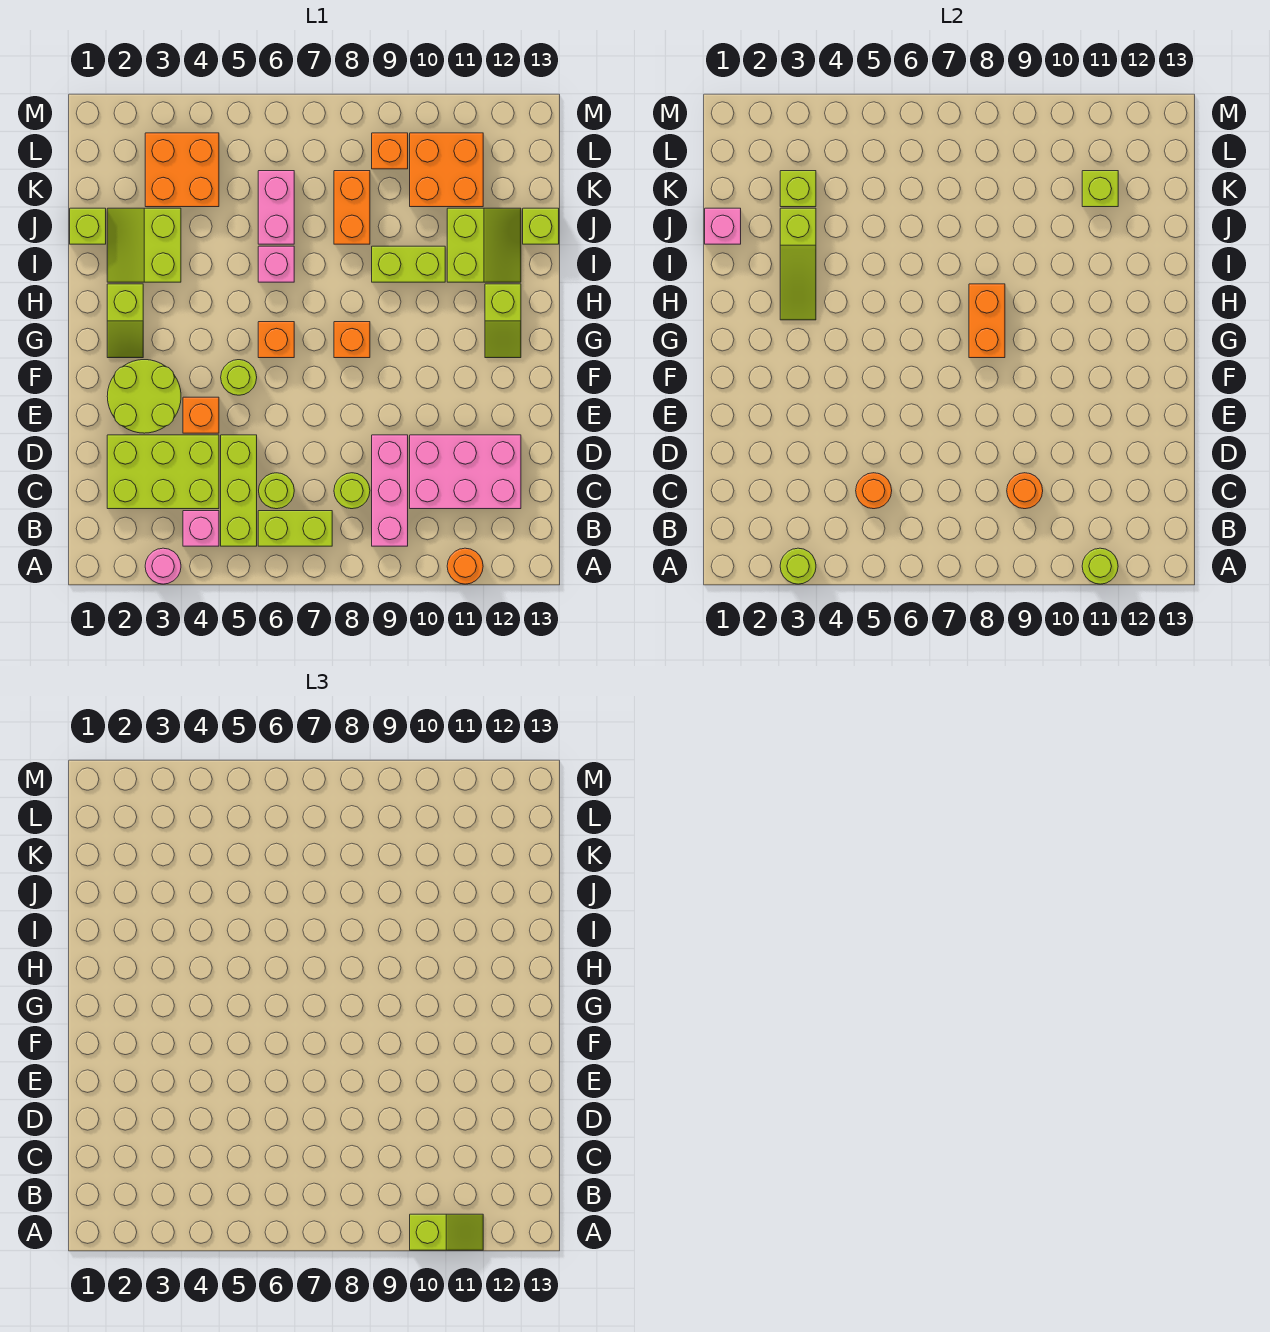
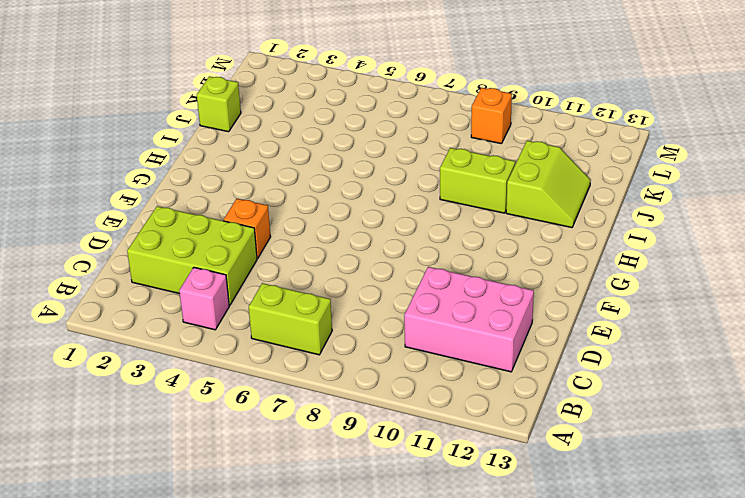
none -> pink round brick A3 level 1
none -> orange round brick A11 level 1
none -> lime brick B5:D5 level 1
none -> pink brick B9:D9 level 1

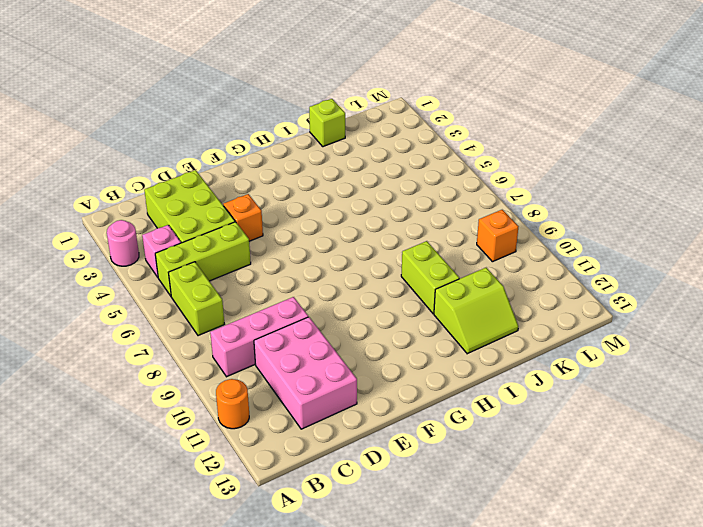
none -> lime round brick C6 level 1
none -> lime round brick C8 level 1
none -> lime round brick E2:F3 level 1
none -> lime round brick F5 level 1

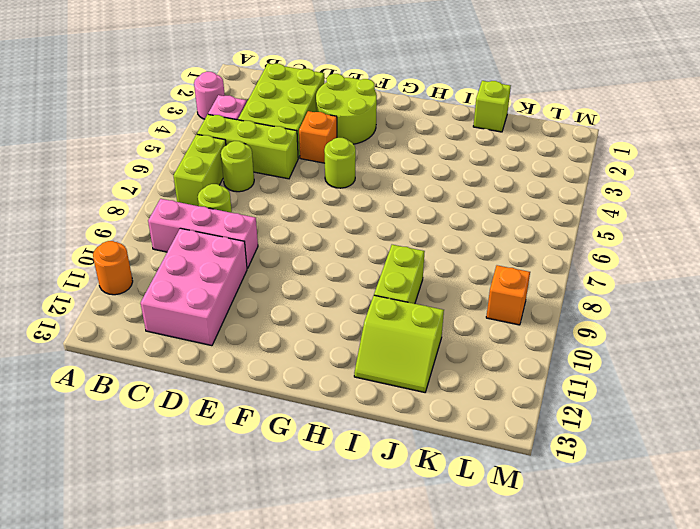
none -> lime slope G2:H2 level 1 top H
none -> orange brick G6 level 1
none -> orange brick G8 level 1
none -> lime slope G12:H12 level 1 top H

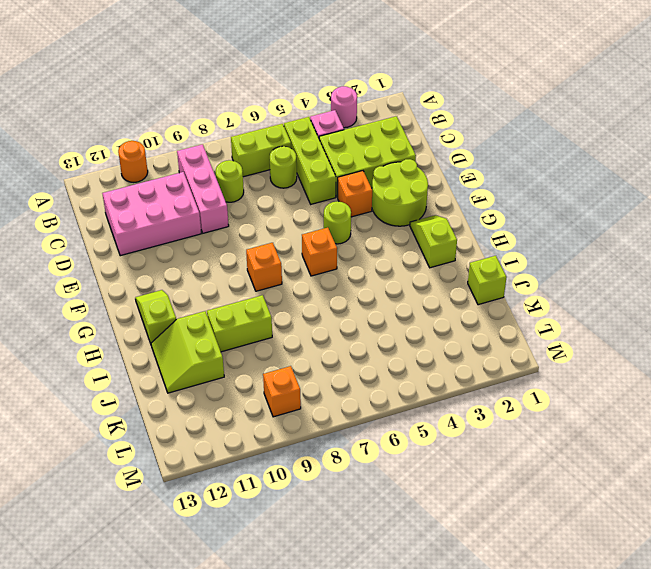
none -> lime slope I2:J3 level 1 top 3
none -> pink brick I6 level 1
none -> pink brick J6:K6 level 1
none -> orange brick J8:K8 level 1

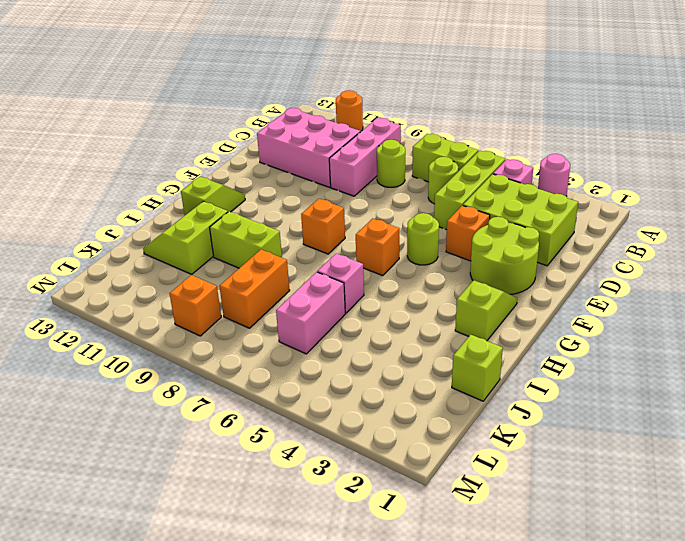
none -> lime slope I2:J3 level 1 top 3
none -> lime brick J13 level 1
none -> orange brick K3:L4 level 1
none -> orange brick K10:L11 level 1

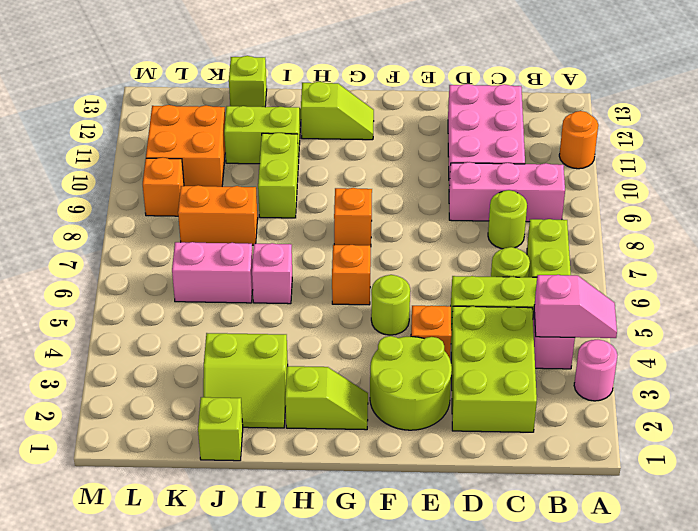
pink slope A4:B4 level 2 top B -> none
none -> orange brick K3:L4 level 1
none -> lime round brick A3 level 2
none -> lime round brick A11 level 2
none -> orange round brick C5 level 2

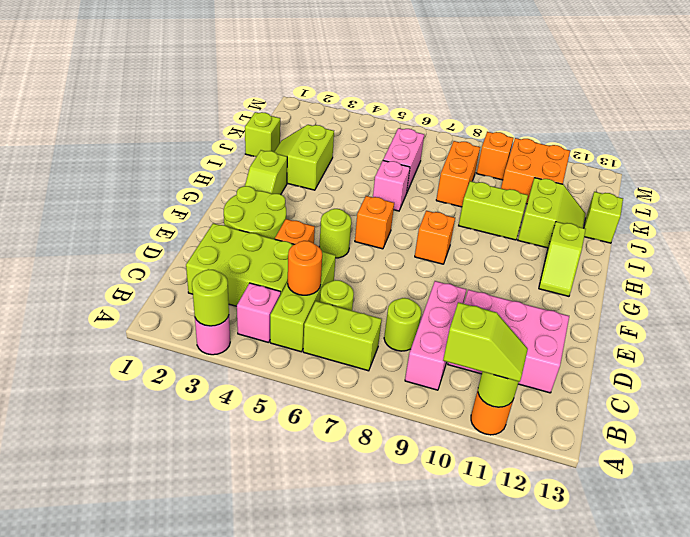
none -> orange brick K3:L4 level 1
none -> orange round brick C9 level 2
none -> orange brick G8:H8 level 2
none -> lime slope H3:J3 level 2 top J

